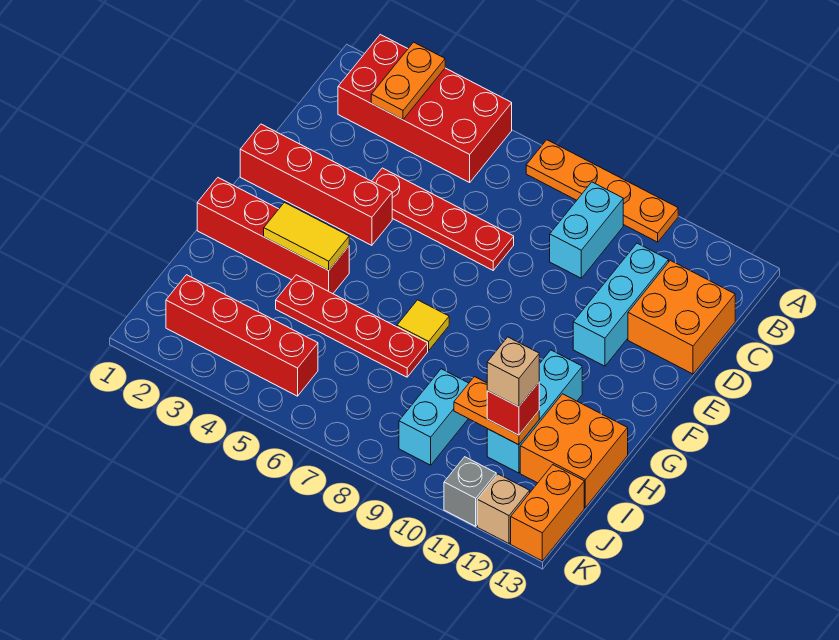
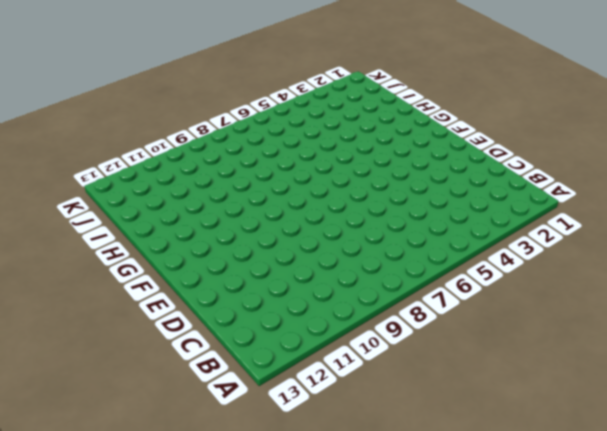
none -> red brick A2:B5 level 1
none -> orange plate A7:A10 level 1
none -> cyan brick B9:C9 level 1

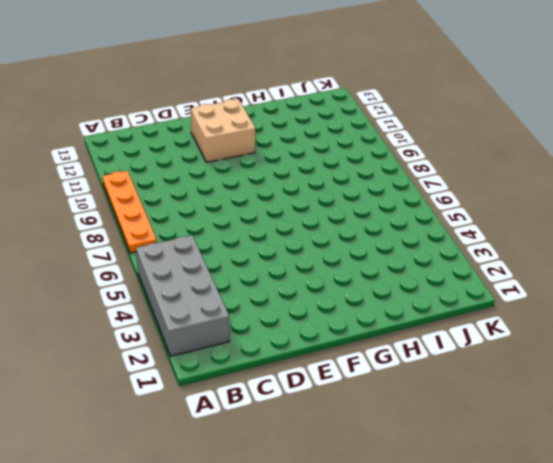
grey brick A2:B5 level 1 -> red brick A2:B5 level 1
tan brick E11:F12 level 1 -> cyan brick C11:E11 level 1
none -> cyan brick B9:C9 level 1
none -> orange brick C12:D13 level 1
none -> red plate D4:D7 level 1

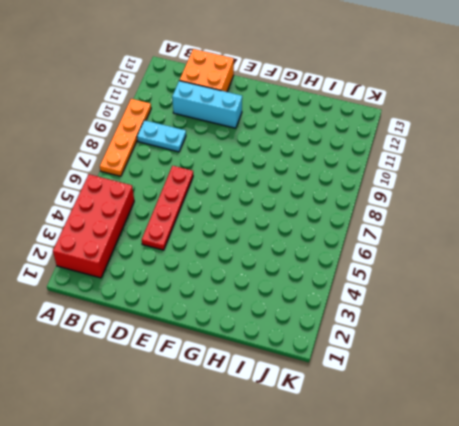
cyan plate B9:C9 level 1 -> cyan brick B9:C9 level 1
none -> red brick E1:E4 level 1
none -> red brick G1:G4 level 1
none -> yellow tile G7 level 1

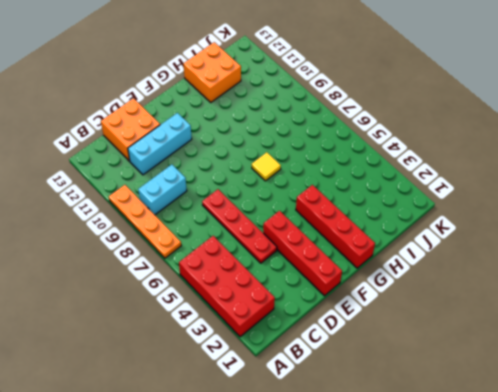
none -> cyan brick G11:I11 level 1
none -> red plate H4:H7 level 1
none -> cyan brick I9:J9 level 1

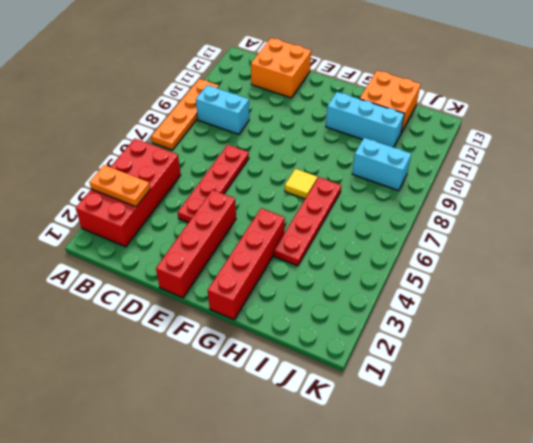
none -> cyan brick C11:E11 level 1
none -> red brick J2:J5 level 1
none -> orange brick J13:K13 level 1

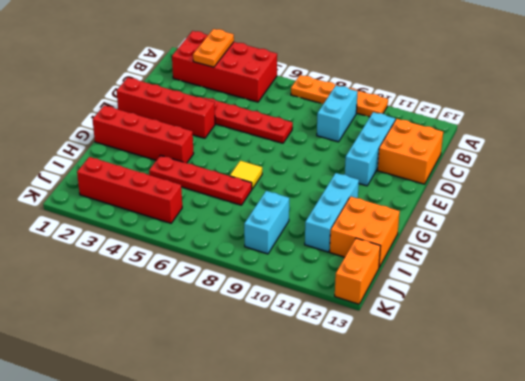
none -> grey brick K11 level 1
none -> tan brick K12 level 1
none -> yellow tile G3:G4 level 2

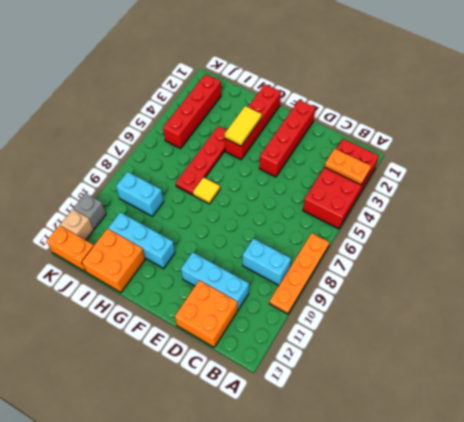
none -> red plate D4:D7 level 1
none -> orange plate I10:I11 level 2
none -> red brick I11 level 3

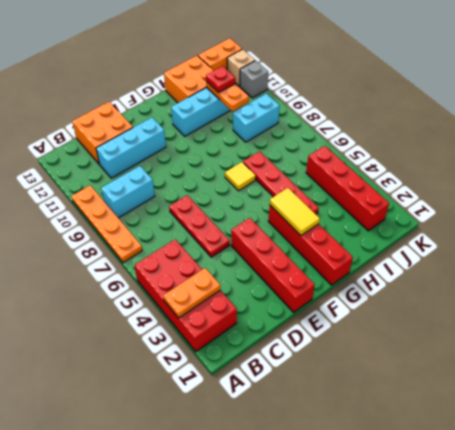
red plate D5:D7 level 1 -> red plate D4:D7 level 1
red plate I11 level 3 -> red brick I11 level 3
none -> tan brick I11 level 4

